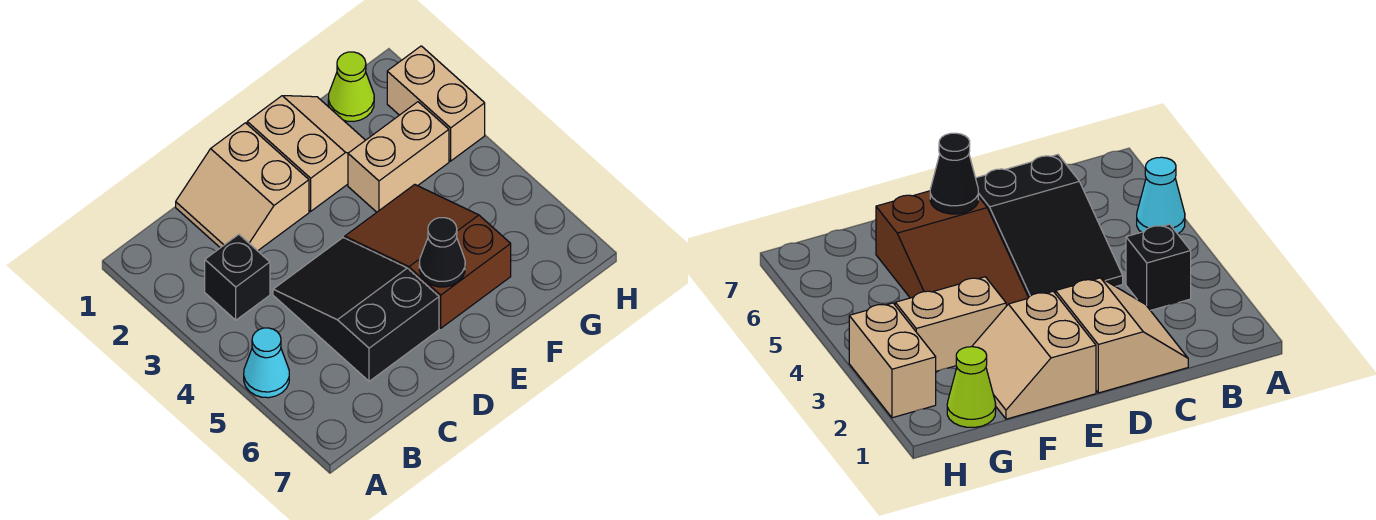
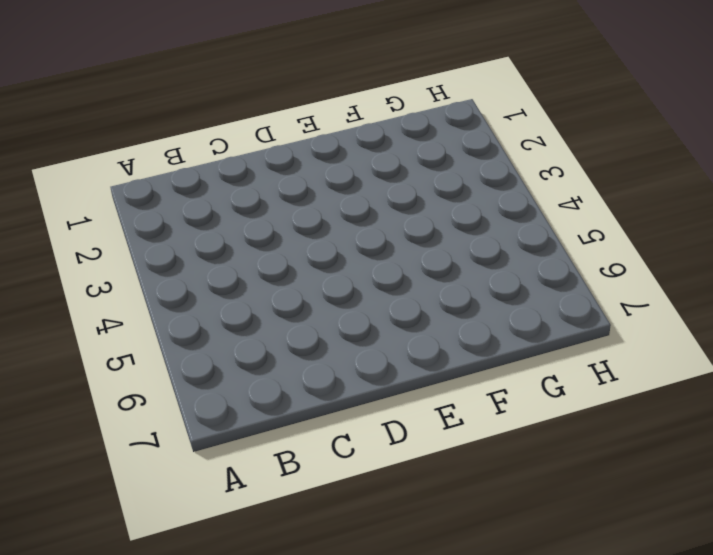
none -> cyan cone A5 level 1
none -> black brick B3 level 1

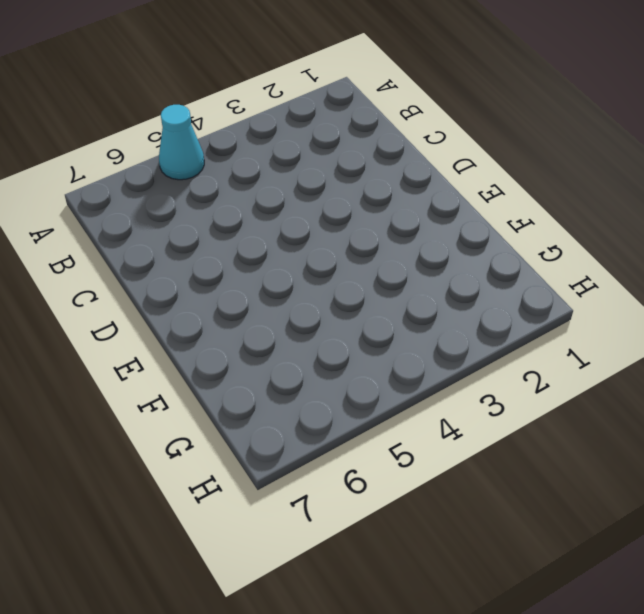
none -> black brick B3 level 1
none -> tan slope C1:D2 level 1 top D

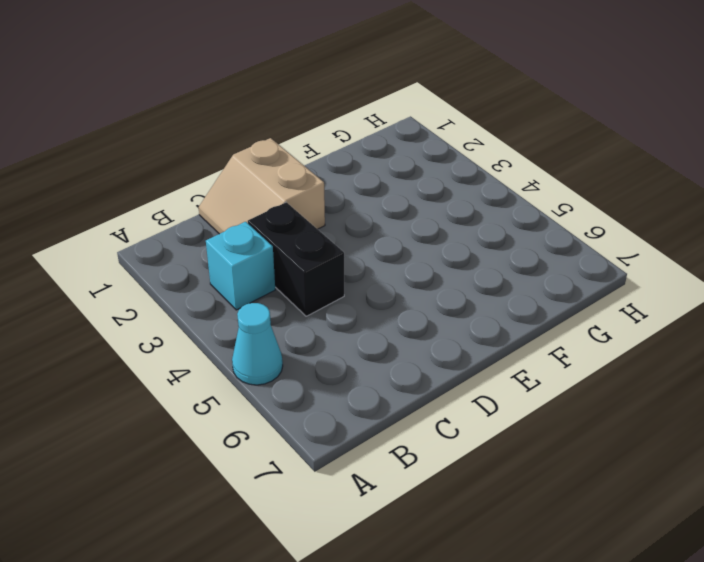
cyan brick B3 level 1 -> black brick B3 level 1
black brick C3:C4 level 1 -> black slope C4:D6 level 1 top 6
none -> tan slope E1:F2 level 1 top E
none -> brown slope E4:F6 level 1 top 6

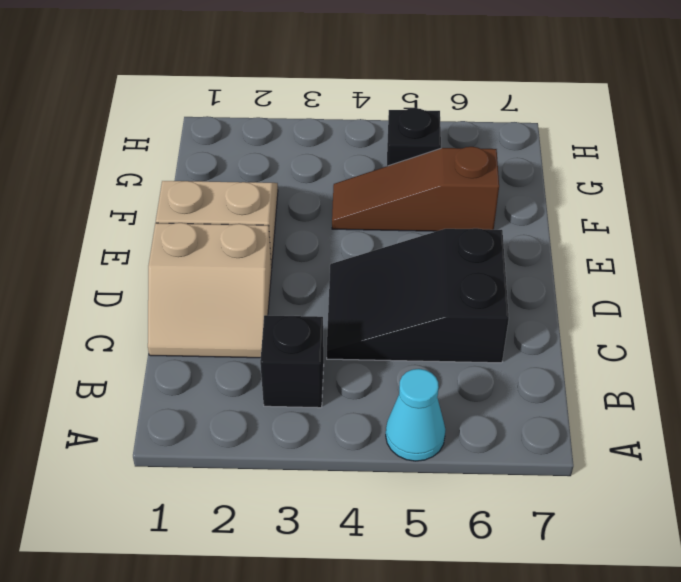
brown slope F4:F6 level 1 top 6 -> brown slope E4:F6 level 1 top 6
black brick G5 level 1 -> none
none -> tan brick F3:G3 level 1
none -> lime cone G1 level 1

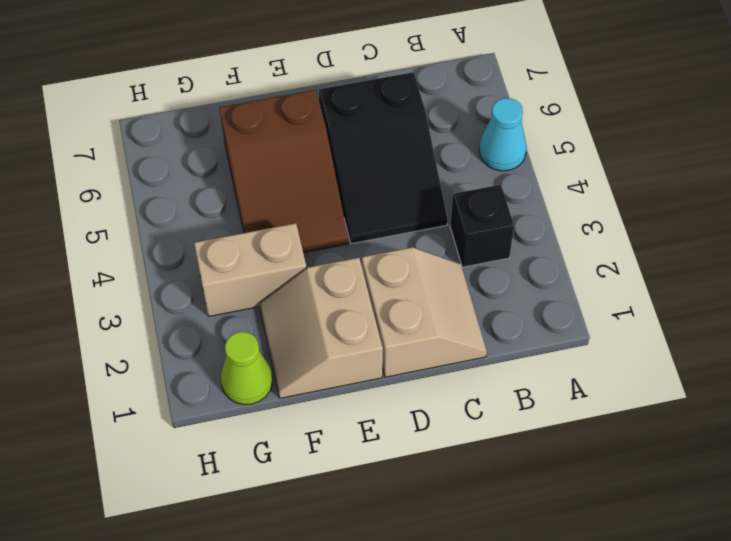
none -> tan brick H2:H3 level 1
none -> black cone E6 level 2

